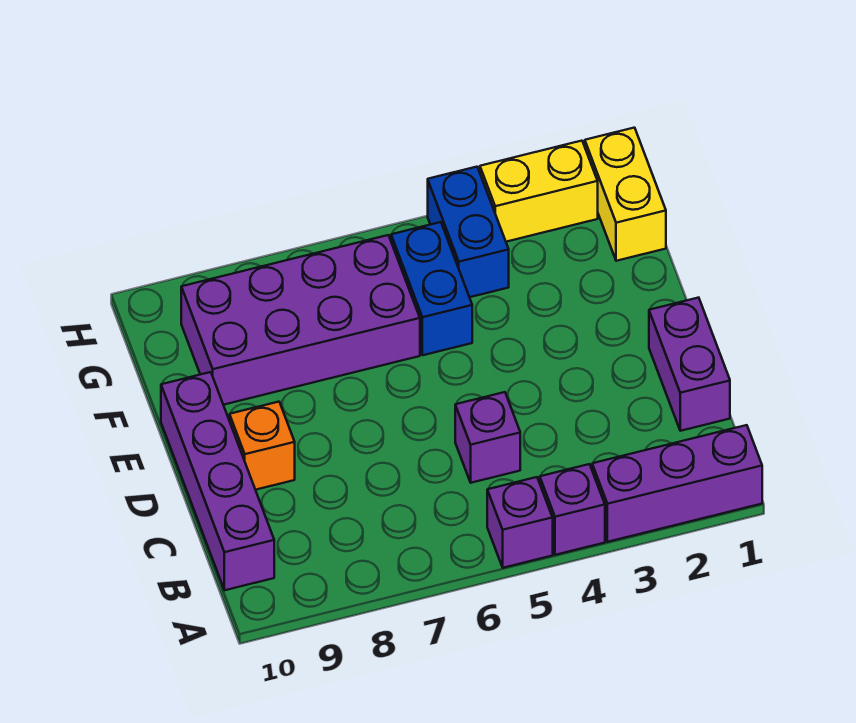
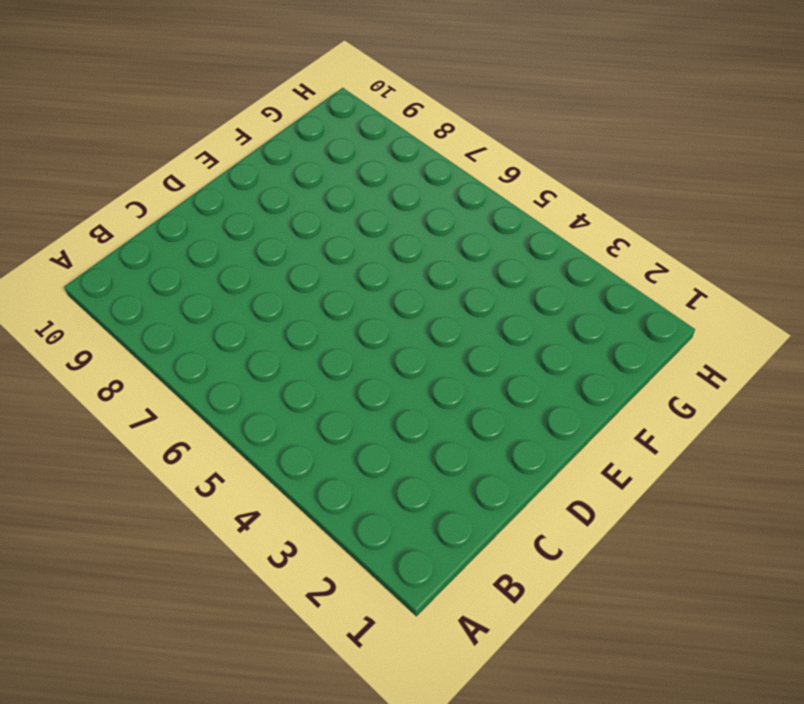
none -> purple brick A1:A3 level 1
none -> purple brick A4 level 1
none -> purple brick A5 level 1

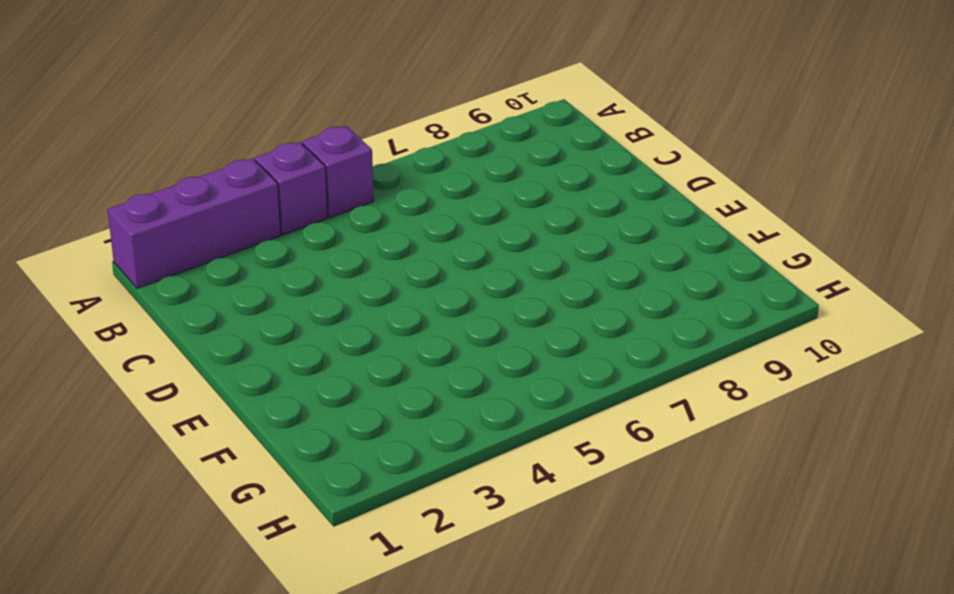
none -> purple brick B10:E10 level 1
none -> purple brick C1:D1 level 1
none -> purple brick C5 level 1

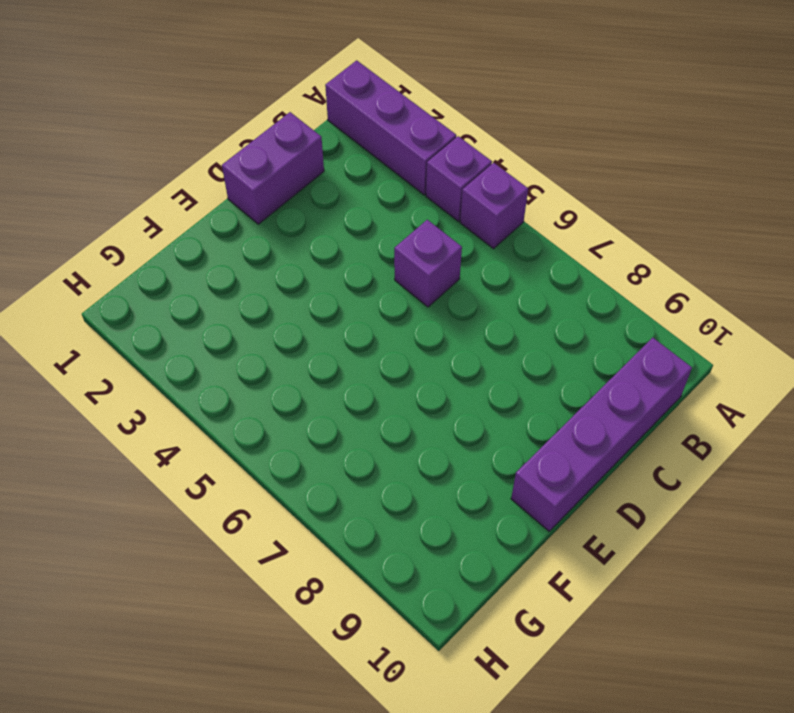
none -> orange brick D9 level 1
none -> blue brick F5:G5 level 1
none -> purple brick F6:G9 level 1

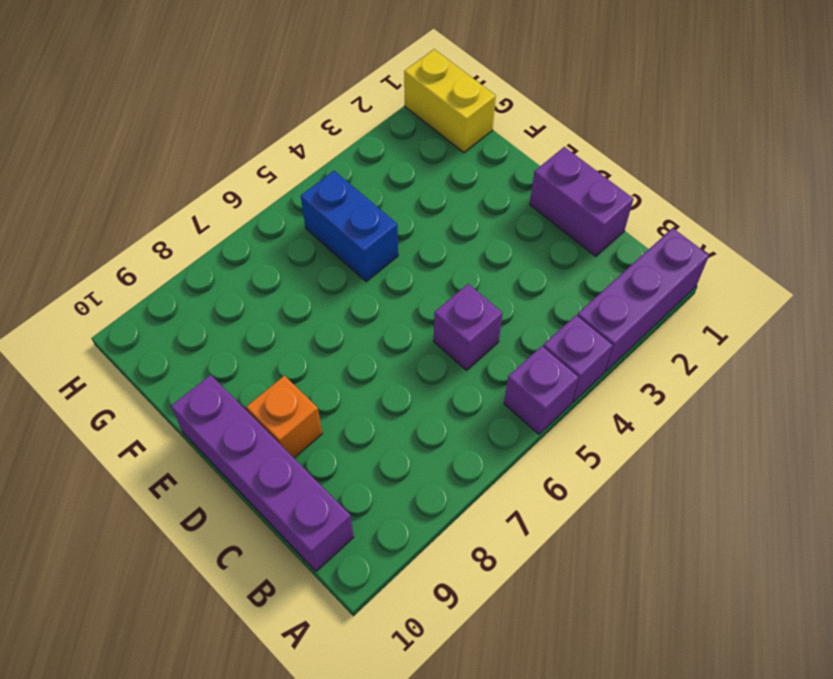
none -> purple brick F6:G9 level 1
none -> blue brick G4:H4 level 1
none -> yellow brick H2:H3 level 1

